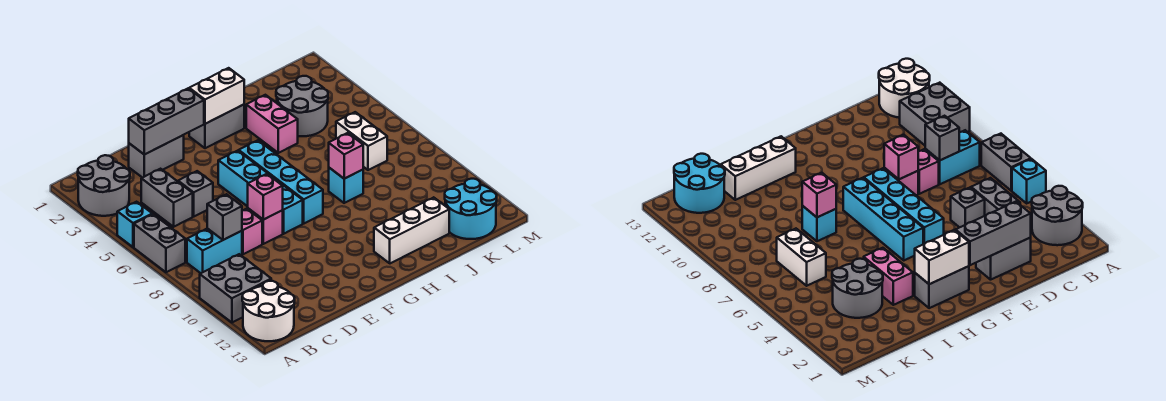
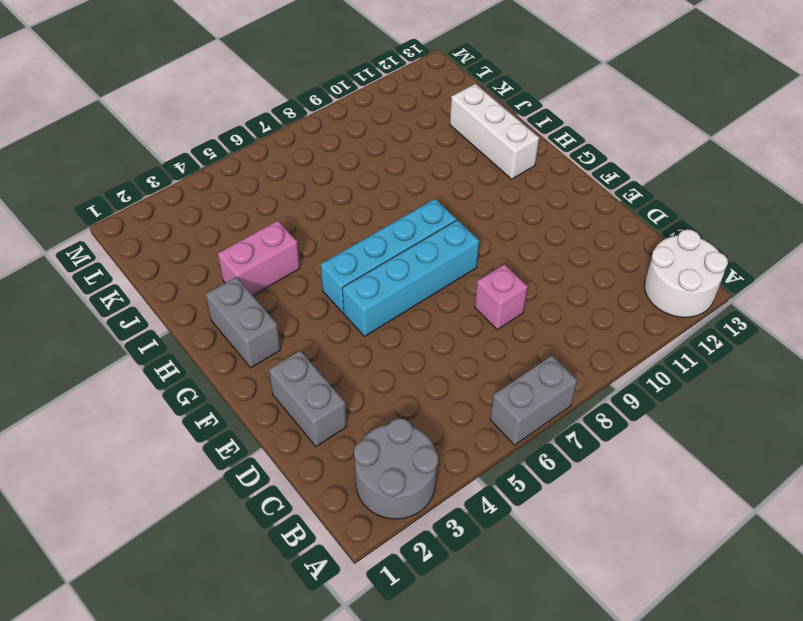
none -> cyan brick A5 level 1
none -> grey brick A10:B11 level 1
none -> cyan brick B8:C8 level 1

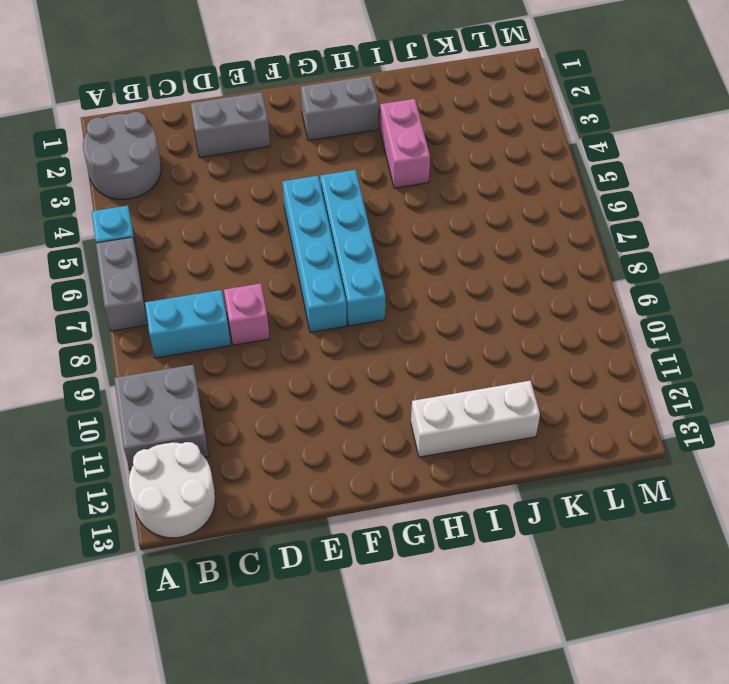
none -> grey brick C4:C5 level 1
none -> grey brick D5 level 1
none -> pink brick E8 level 1

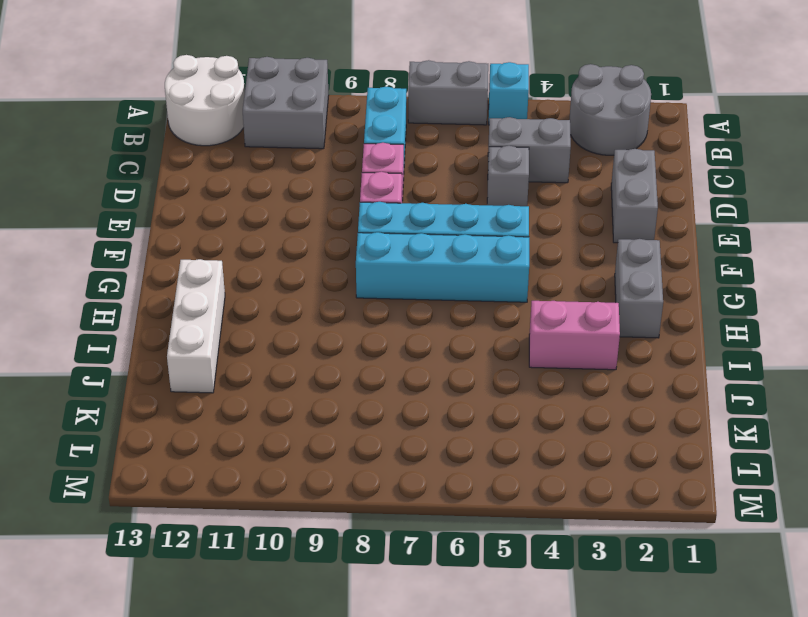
none -> cyan brick I8 level 1
none -> grey round brick J3:K4 level 1
none -> white brick K6:K7 level 1

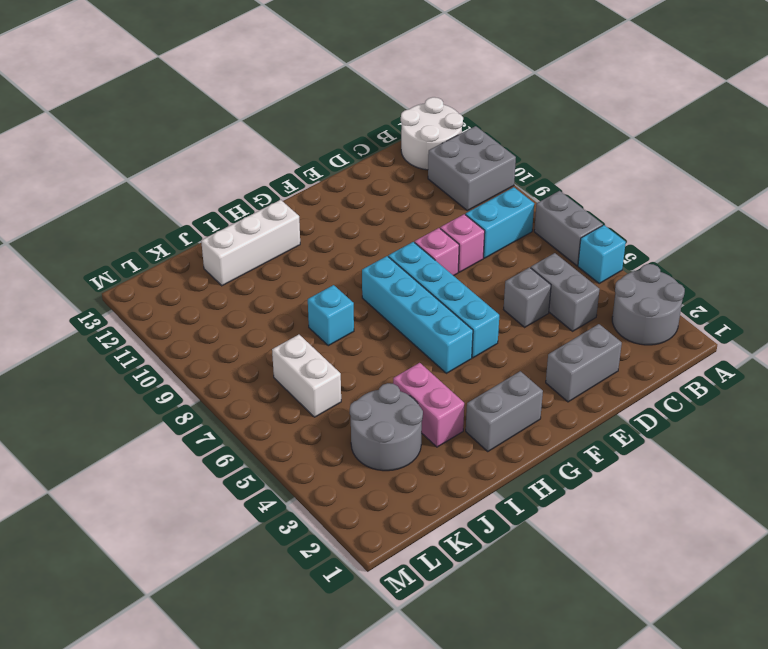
none -> cyan round brick K12:L13 level 1
none -> grey brick C8 level 2
none -> grey brick D2:F2 level 2

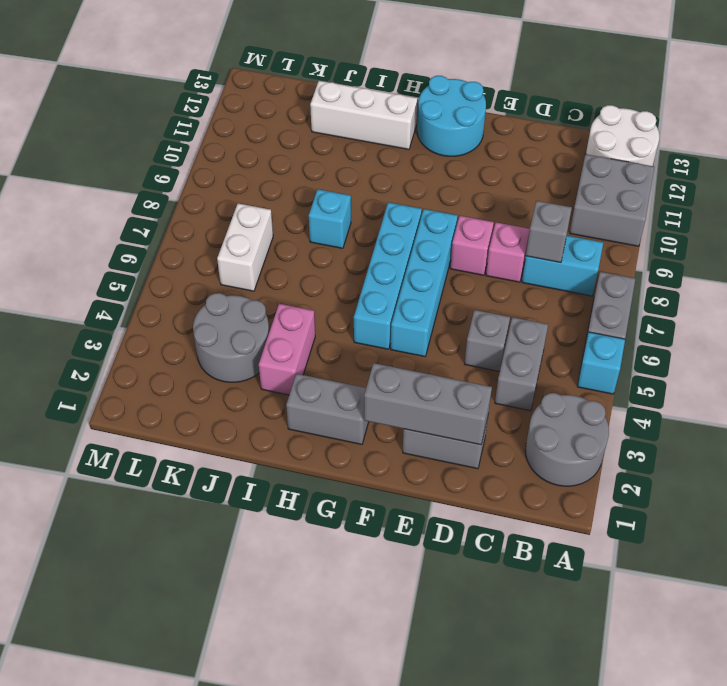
cyan round brick F12:G13 level 1 -> cyan round brick K12:L13 level 1
none -> pink brick E8 level 2
none -> white brick G2:H2 level 2
none -> pink brick I8 level 2

